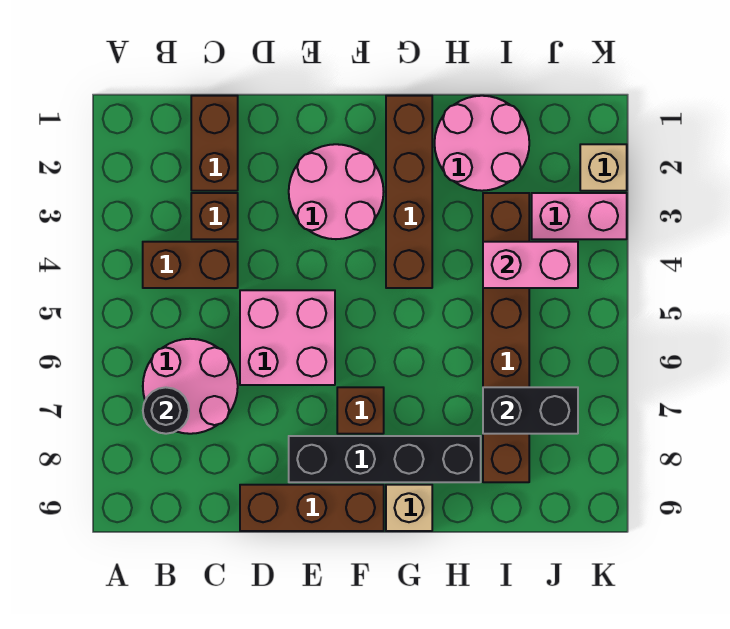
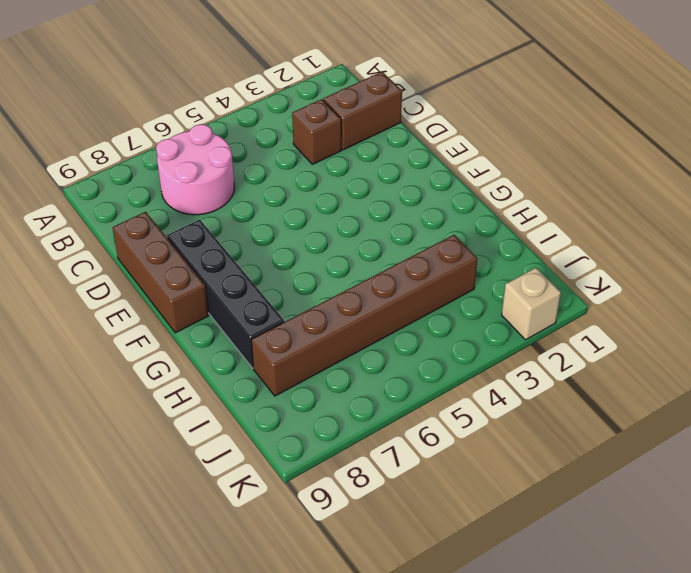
none -> brown brick B4:C4 level 1
none -> pink brick D5:E6 level 1
none -> pink round brick E2:F3 level 1

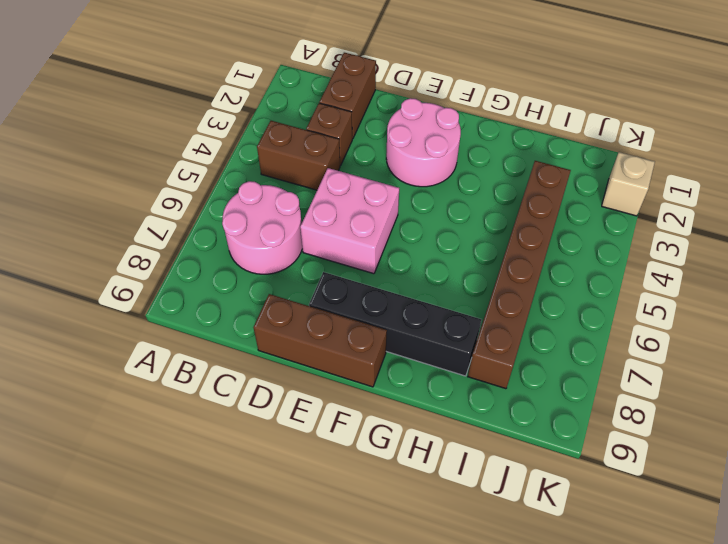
none -> brown brick F7 level 1
none -> brown brick G1:G4 level 1
none -> tan brick G9 level 1

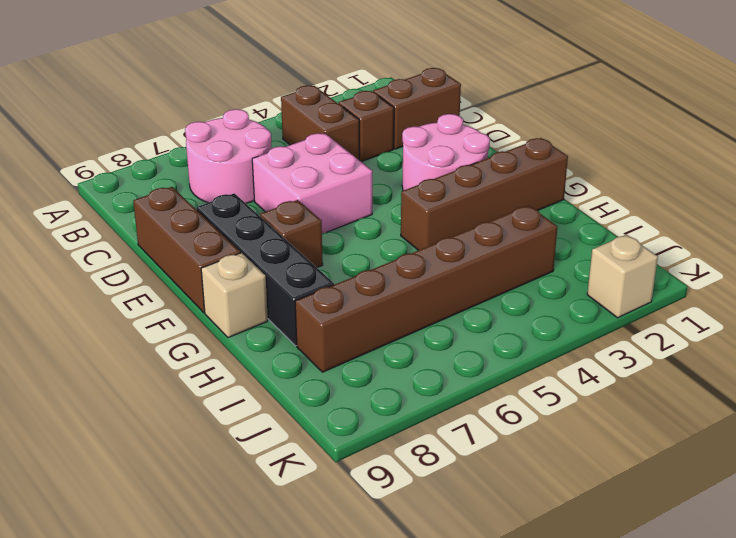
none -> pink round brick H1:I2 level 1
none -> pink brick J3:K3 level 1
none -> black round brick B7 level 2

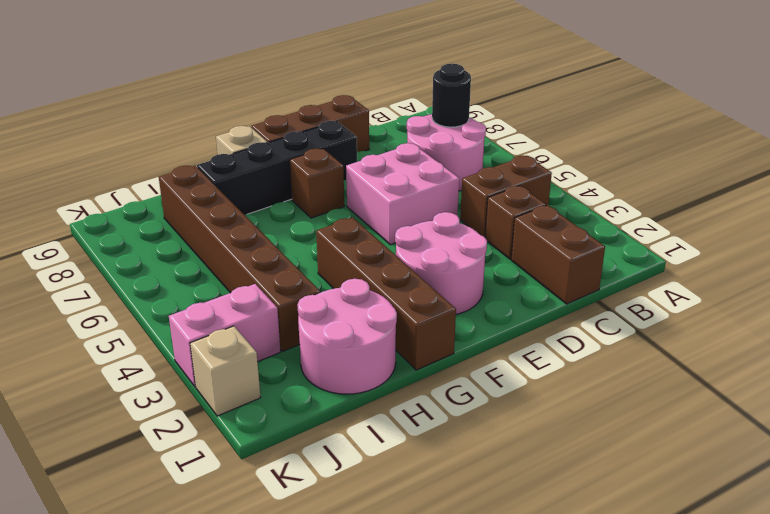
none -> pink brick I4:J4 level 2
none -> black brick I7:J7 level 2

